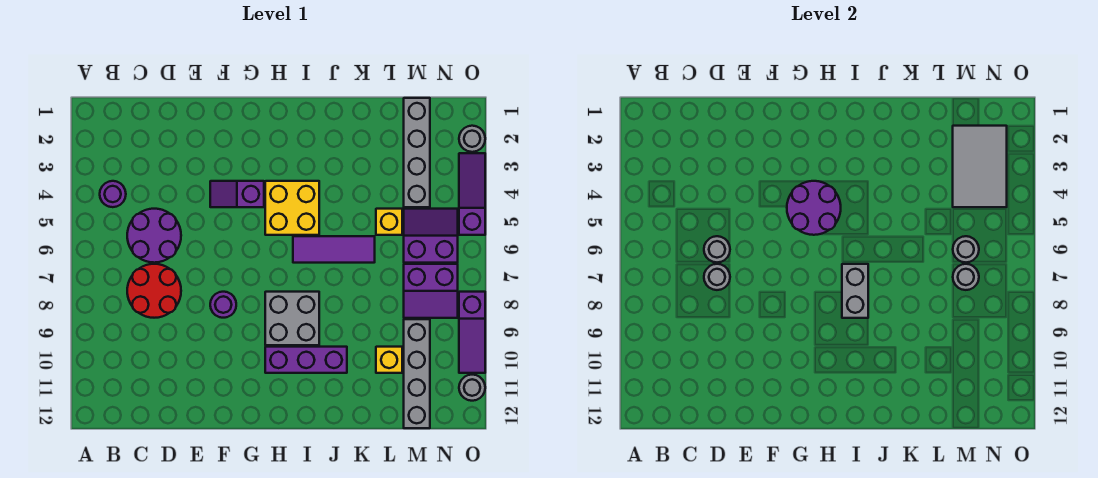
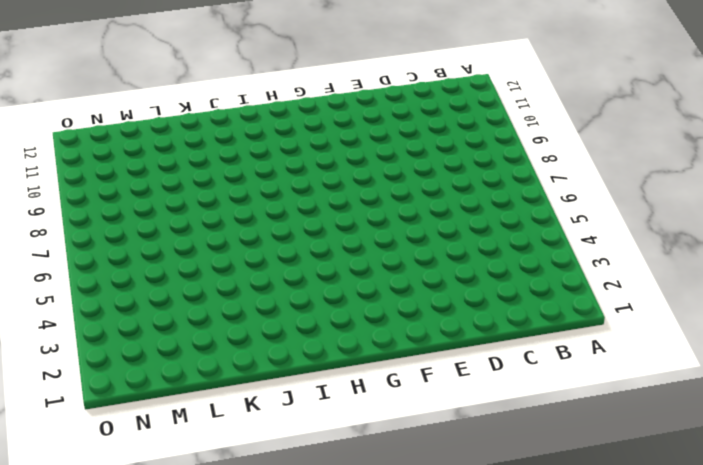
none -> purple round brick B4 level 1
none -> purple round brick C5:D6 level 1
none -> red round brick C7:D8 level 1

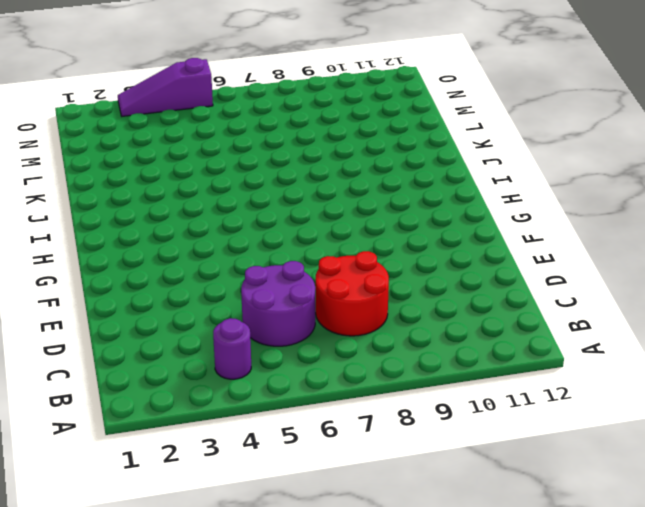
none -> purple slope F4:G4 level 1 top G
none -> purple round brick F8 level 1
none -> yellow brick H4:I5 level 1

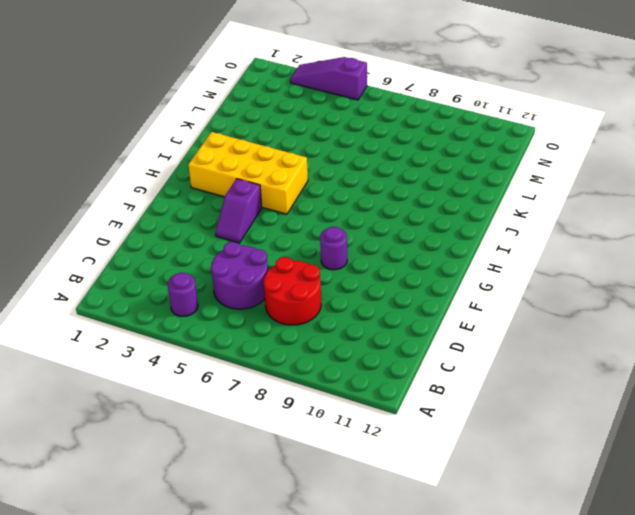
yellow brick H2:I5 level 1 -> yellow brick H4:I5 level 1
none -> grey brick H8:I9 level 1
none -> purple brick H10:J10 level 1
none -> purple tile I6:K6 level 1

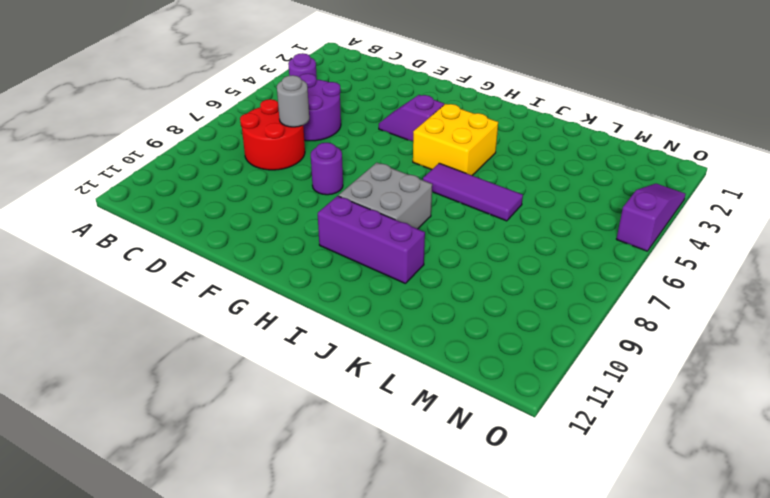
none -> yellow brick L5 level 1
none -> yellow brick L10 level 1
none -> grey brick M1:M4 level 1

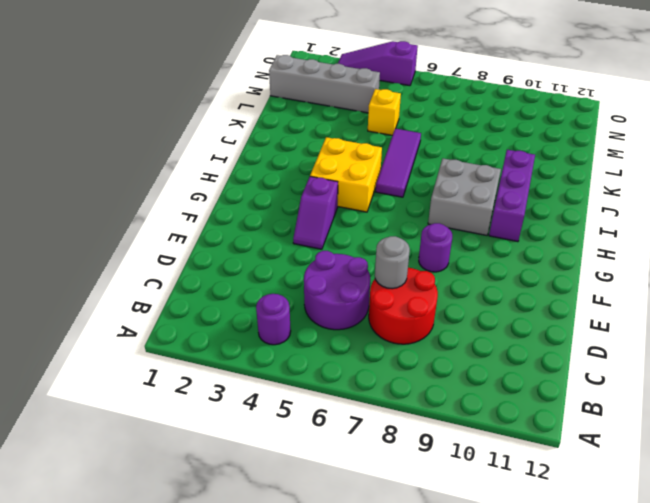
none -> yellow brick L10 level 1
none -> purple slope M5:N6 level 1 top 6
none -> purple slope M7:N8 level 1 top 7

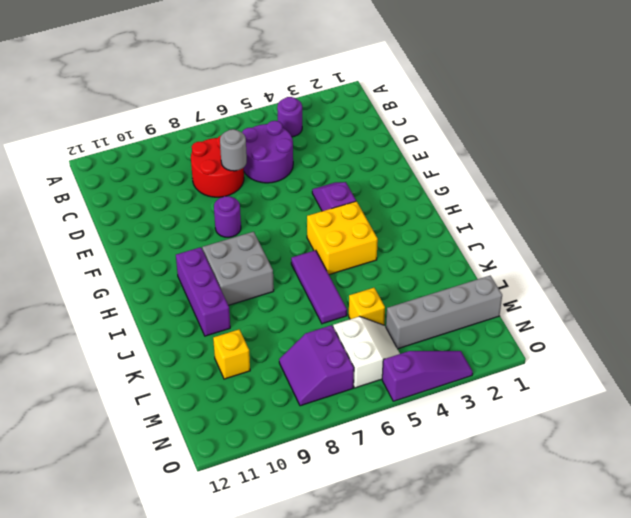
white slope M5:N6 level 1 top 6 -> purple slope M5:N6 level 1 top 6
none -> grey brick M9:M12 level 1
none -> grey round brick O2 level 1
none -> purple slope O8:O10 level 1 top 8

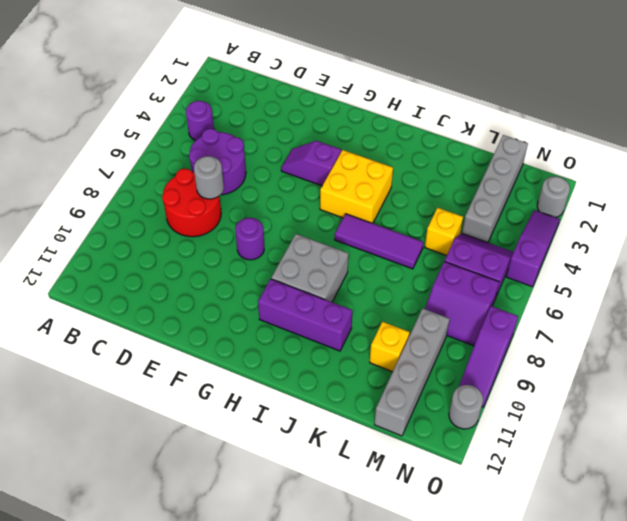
none -> grey round brick D6 level 2
none -> purple round brick G4:H5 level 2
none -> grey brick I7:I8 level 2

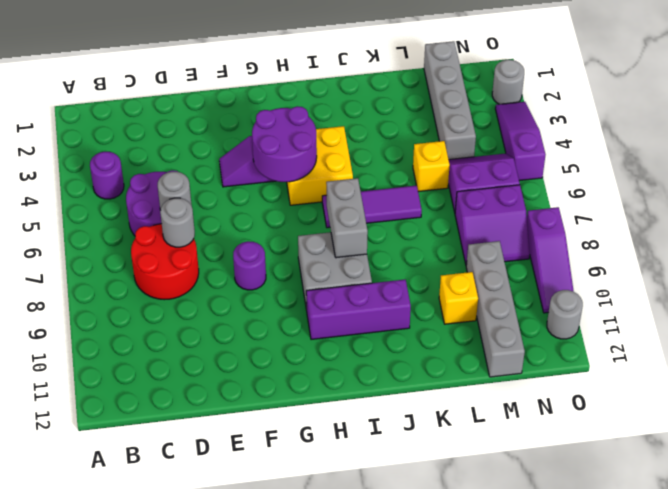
none -> grey tile M2:N4 level 2
none -> grey round brick M6 level 2
none -> grey round brick M7 level 2

